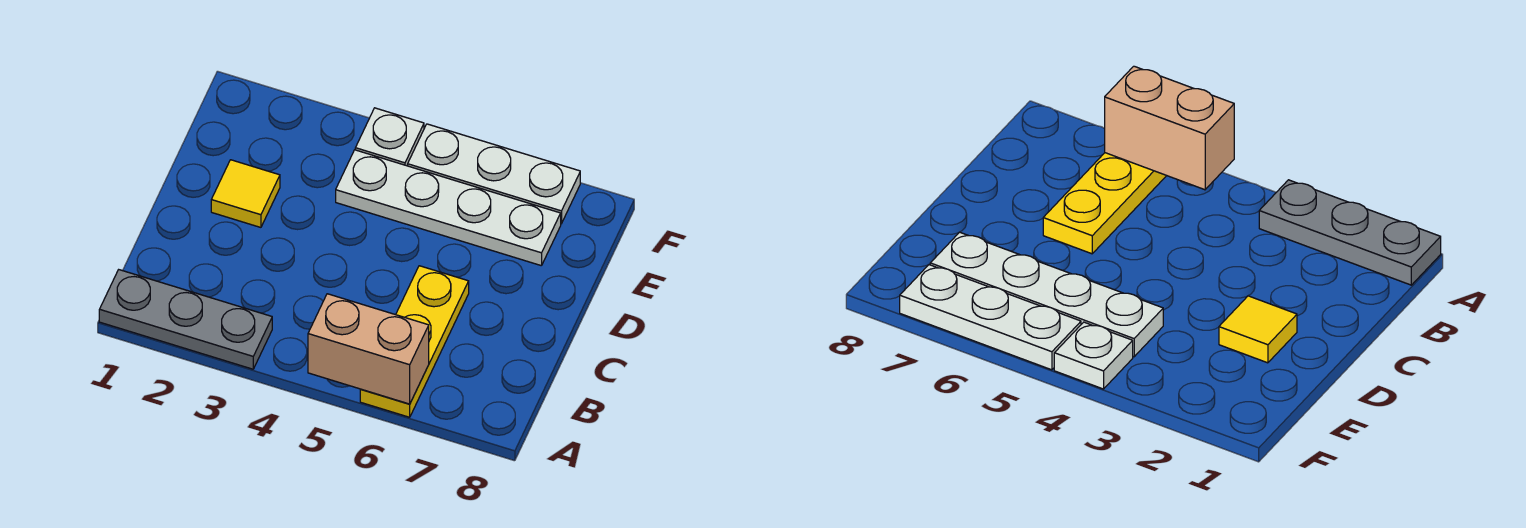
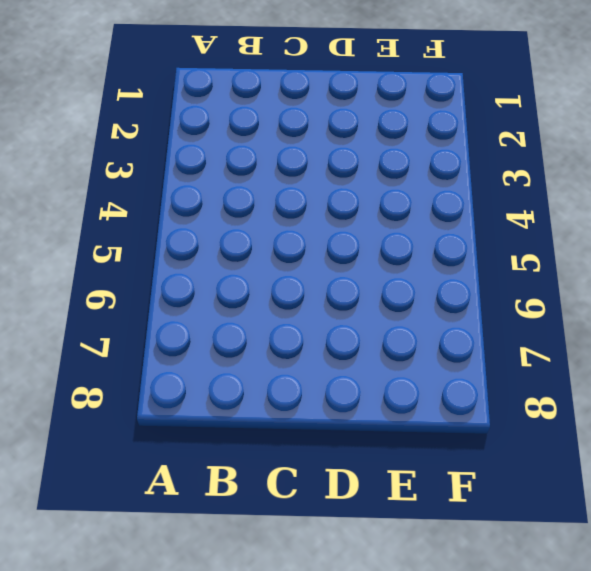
none -> grey plate A1:A3 level 1
none -> yellow plate A6:C6 level 1

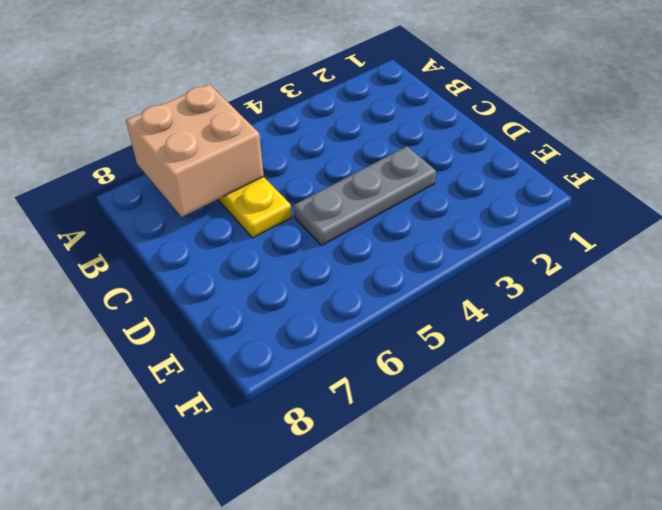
tan brick A6:B7 level 2 -> tan brick A5:A6 level 2
grey plate D3:D5 level 1 -> grey plate A1:A3 level 1
none -> yellow tile D2 level 1
none -> white plate E4:E7 level 1

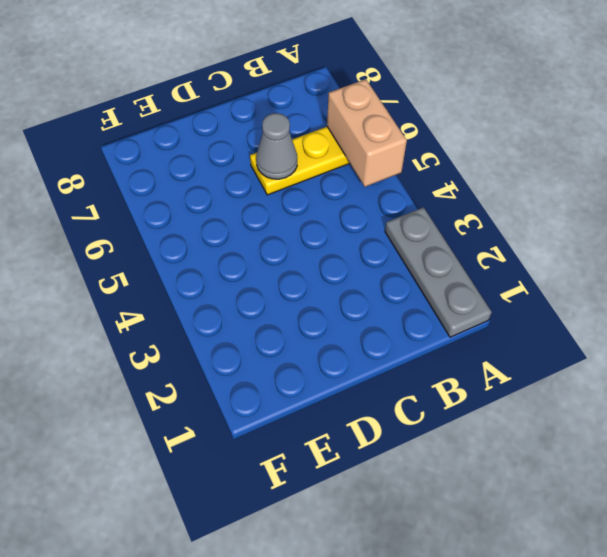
grey cone C6 level 2 -> none
none -> yellow tile D2 level 1
none -> white plate E4:E7 level 1

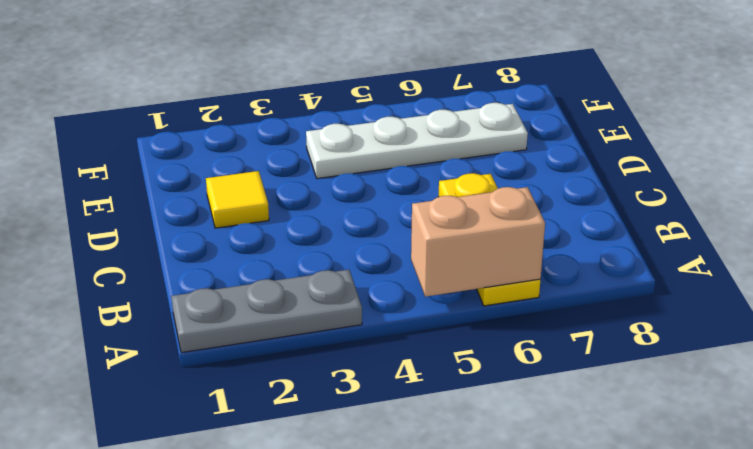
none -> white plate F4 level 1
none -> white plate F5:F7 level 1

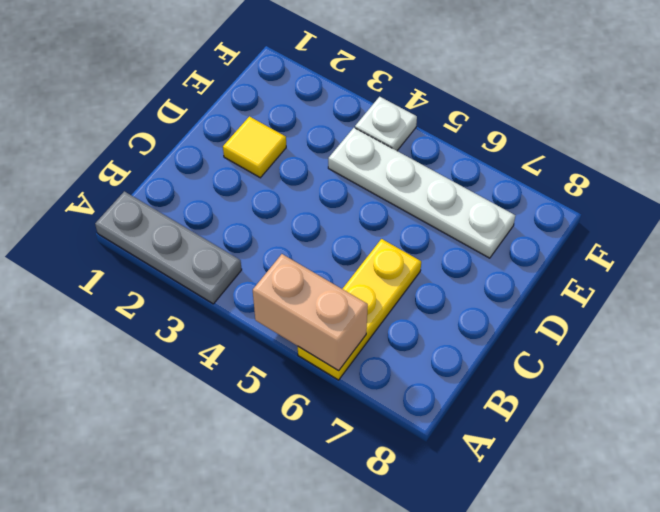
none -> white plate F5:F7 level 1

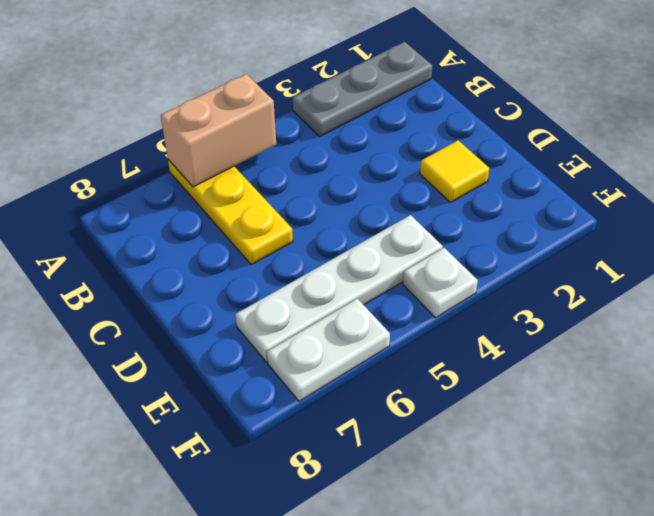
white plate F6:F7 level 1 -> white plate F5:F7 level 1

